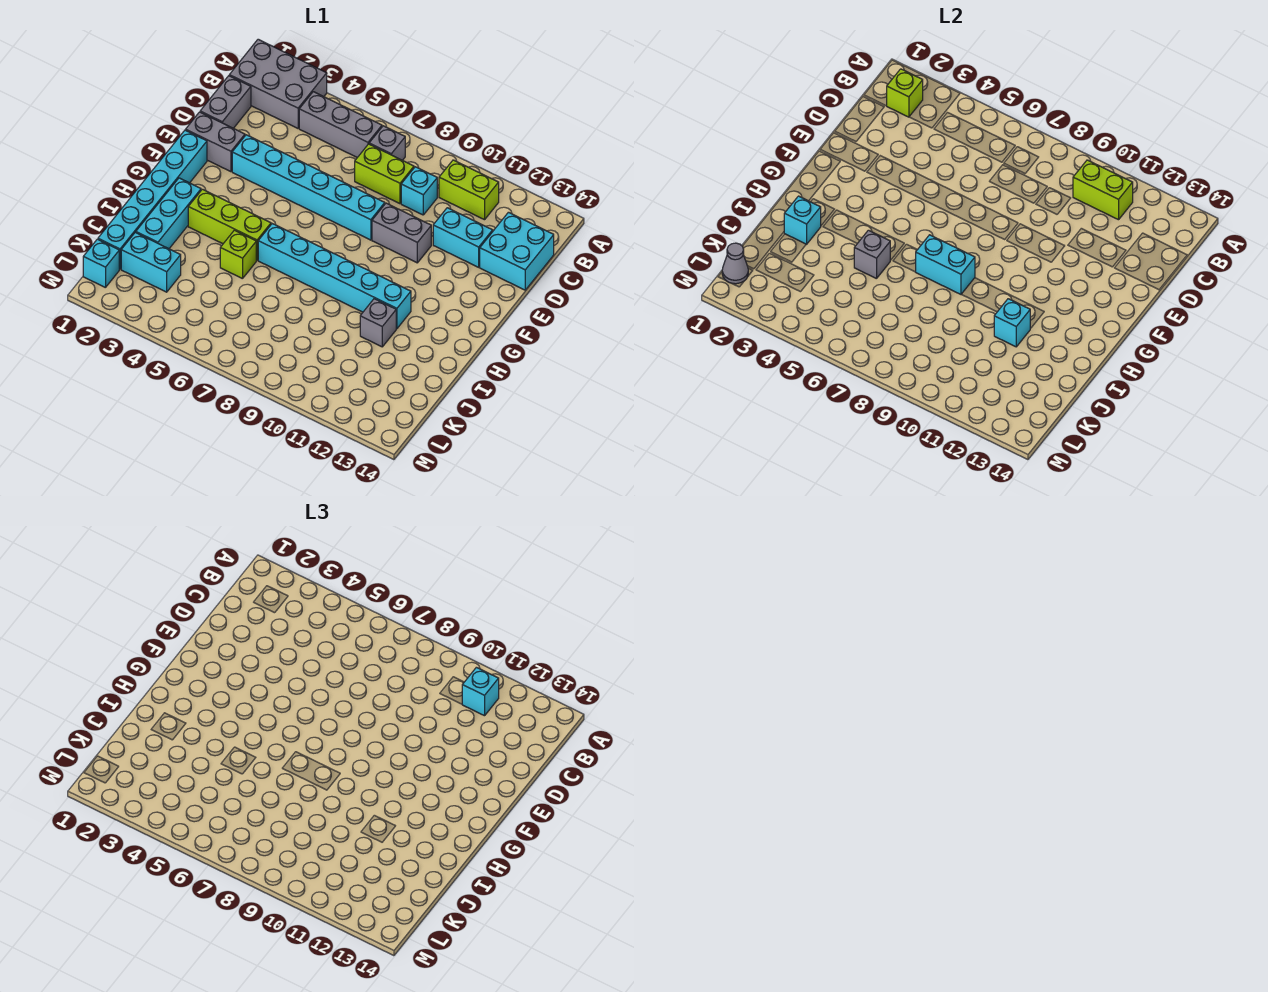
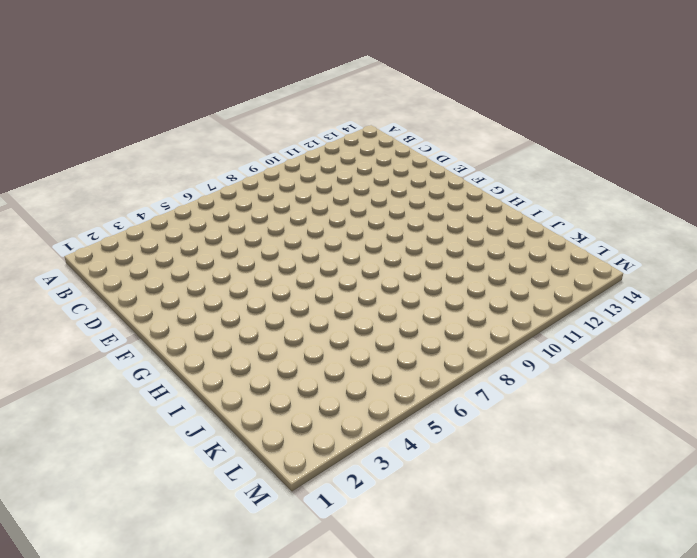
none -> grey brick A1:B3 level 1
none -> grey brick B4:B6 level 1
none -> grey brick B7 level 1

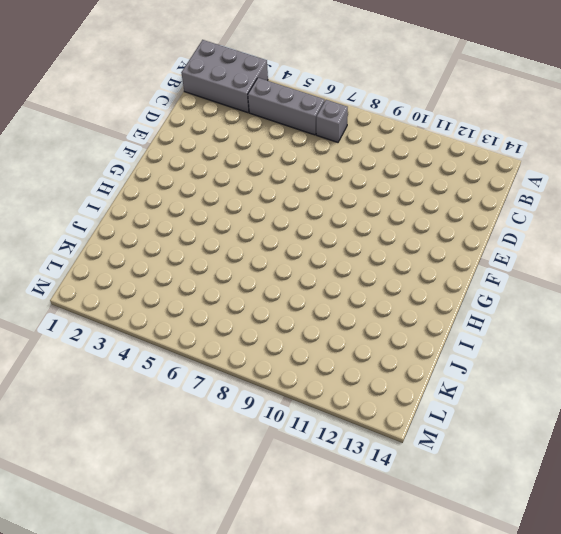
none -> lime brick B10:B11 level 1
none -> grey brick C1:D1 level 1
none -> lime brick C7:C8 level 1

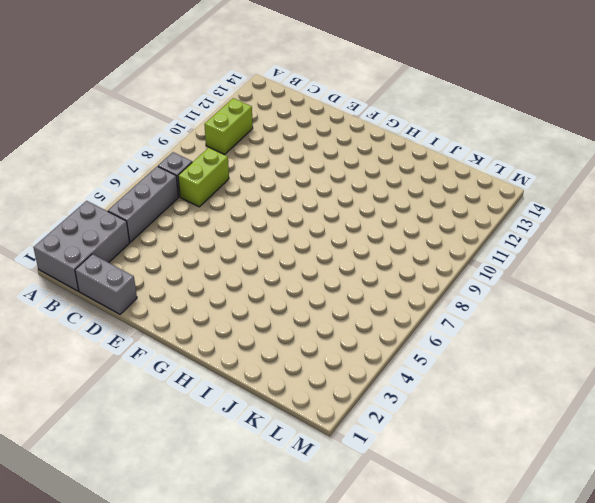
none -> cyan brick C9 level 1
none -> cyan brick C13:D14 level 1
none -> cyan brick D11:D12 level 1

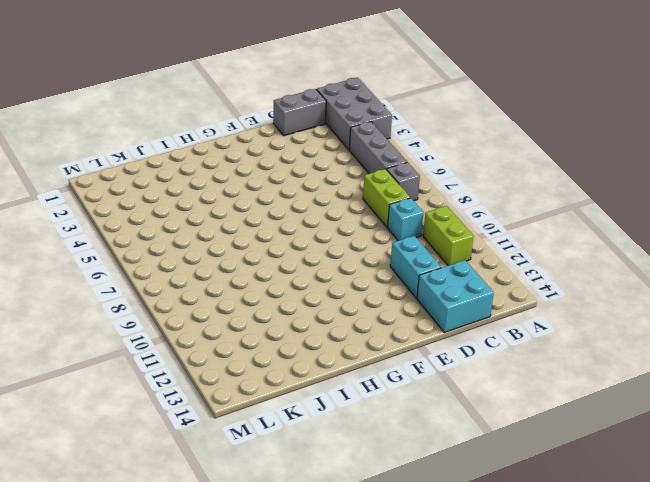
none -> grey brick E1:E2 level 1
none -> cyan brick E3:E8 level 1
none -> grey brick E9:E10 level 1

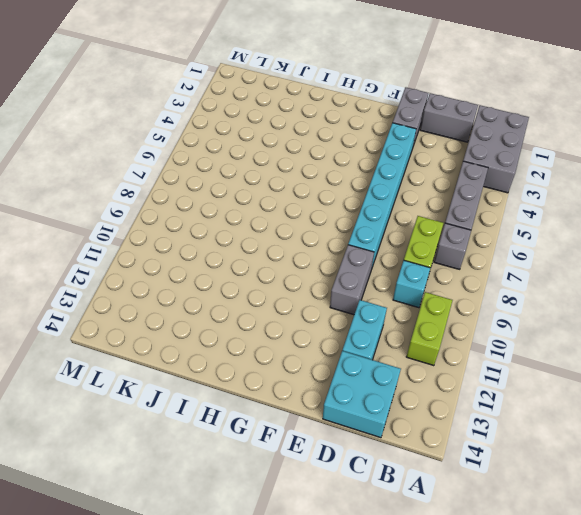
none -> cyan brick F1:K1 level 1
none -> cyan brick H2:J2 level 1
none -> lime brick H3:H5 level 1

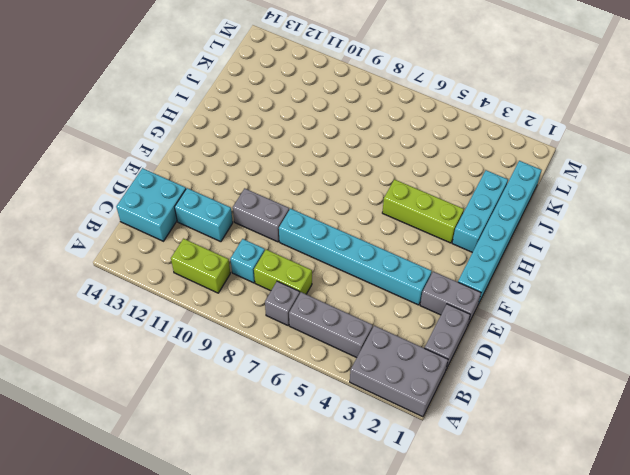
none -> cyan brick H6:H11 level 1
none -> lime brick I5 level 1
none -> grey brick I11 level 1

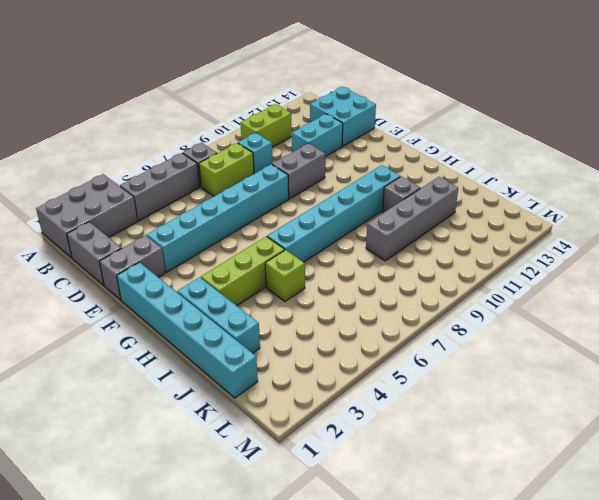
grey brick J9:J12 level 1 -> none
none -> cyan brick K2:K3 level 1
none -> cyan brick L1 level 1
none -> lime brick B2 level 2

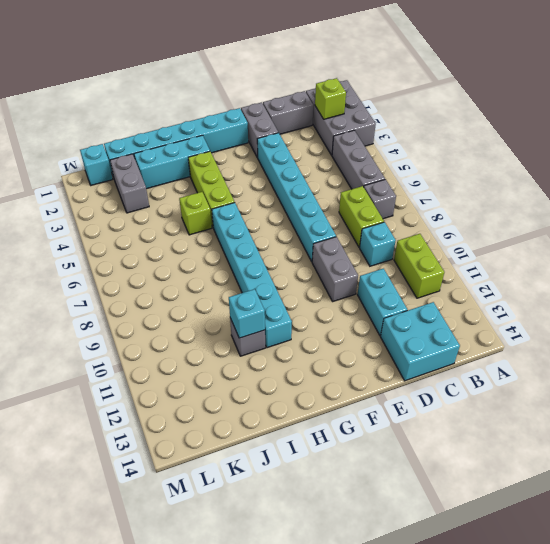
grey brick K2:K3 level 1 -> cyan brick K2:K3 level 1
none -> lime brick B10:B11 level 2
none -> cyan brick H7:H8 level 2
none -> cyan brick I2 level 2

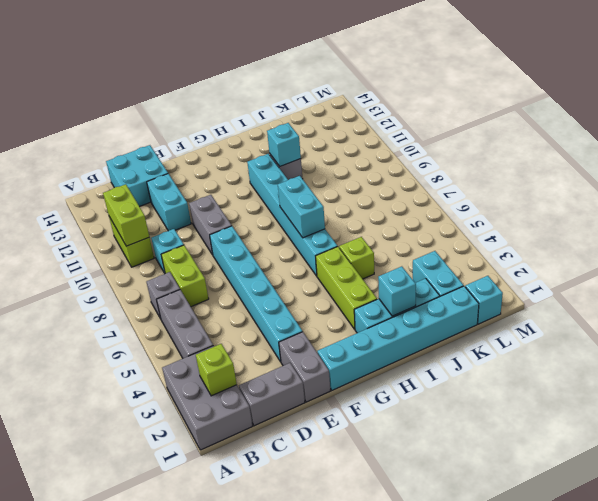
none -> grey brick I5 level 2
none -> grey cone L1 level 2
none -> cyan brick B11 level 3

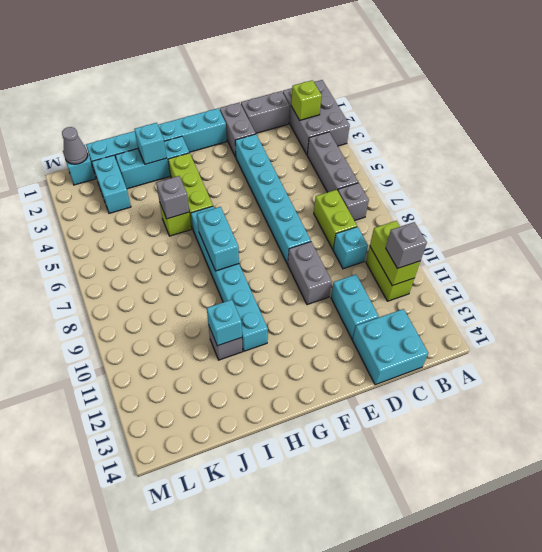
grey brick B11 level 3 -> cyan brick B11 level 3

